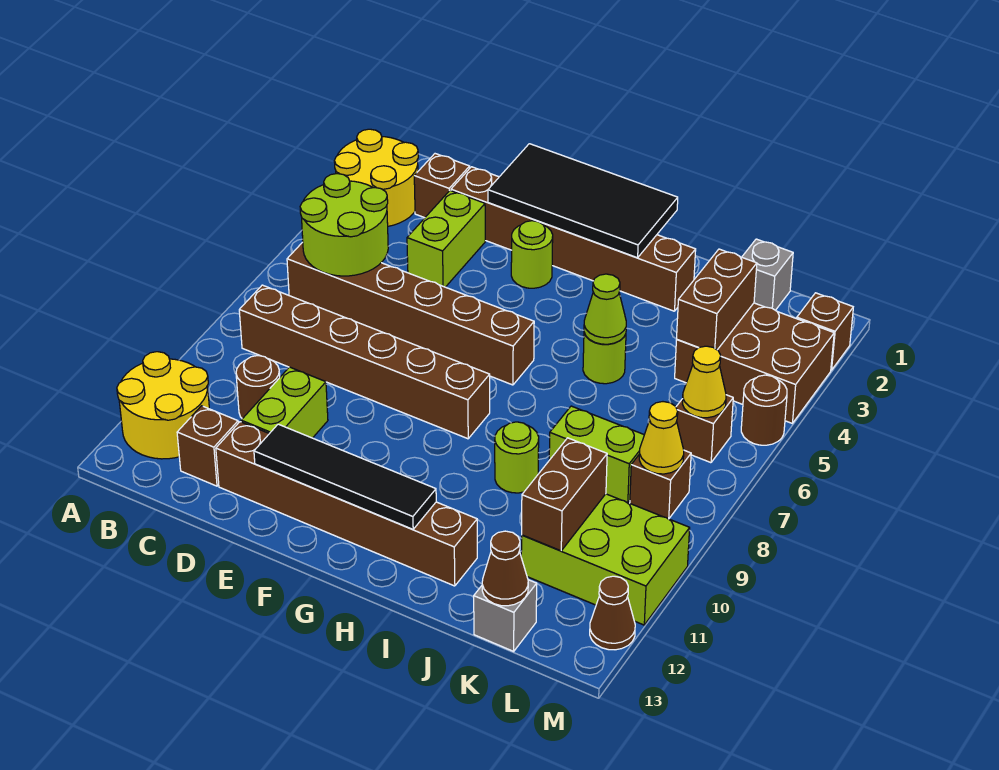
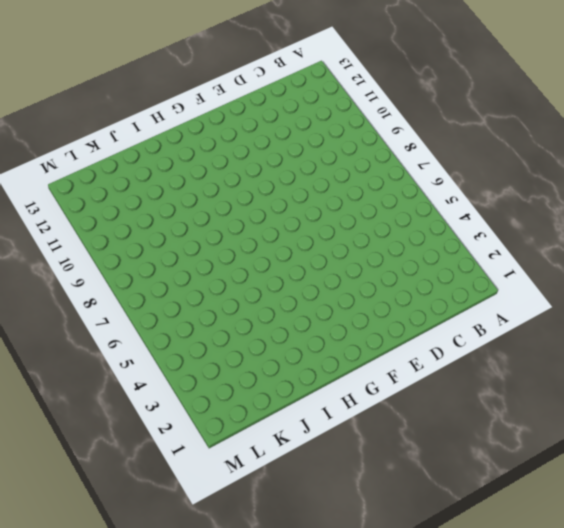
none -> yellow round brick A2:B3 level 1
none -> yellow round brick A11:B12 level 1
none -> brown brick B6:G6 level 1
none -> brown brick B8:G8 level 1

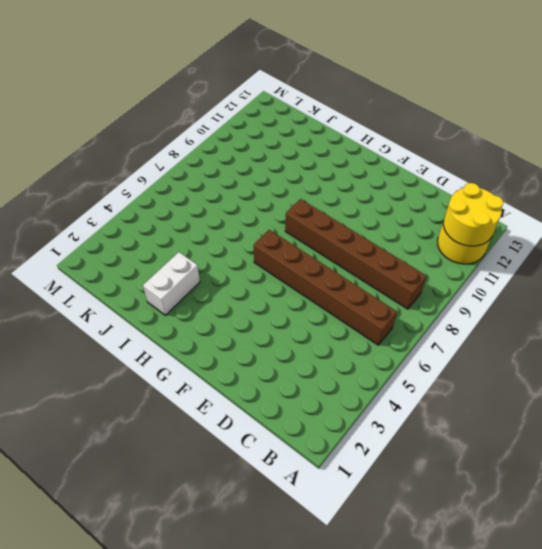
yellow round brick A11:B12 level 2 -> yellow round brick A2:B3 level 1
white brick I2:I3 level 1 -> brown brick D2:I2 level 1
none -> brown brick C2 level 1
none -> brown round brick C10 level 1
none -> brown brick C12 level 1
none -> lime brick D3:D4 level 1

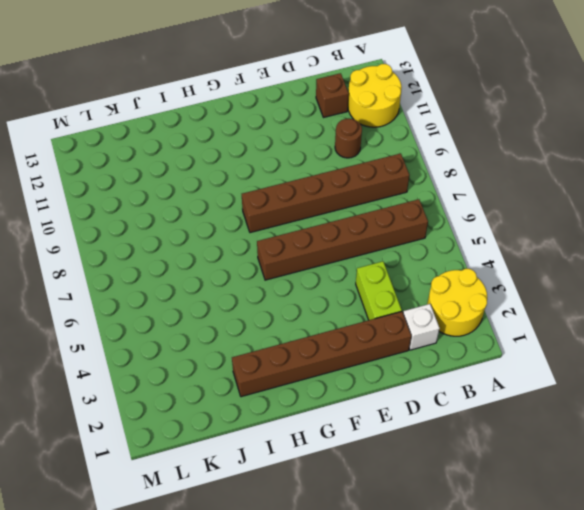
white brick C2 level 1 -> brown brick C2 level 1
none -> lime brick D10:D11 level 1
none -> brown brick D12:I12 level 1
none -> lime round brick F3 level 1
none -> lime round brick I5 level 1

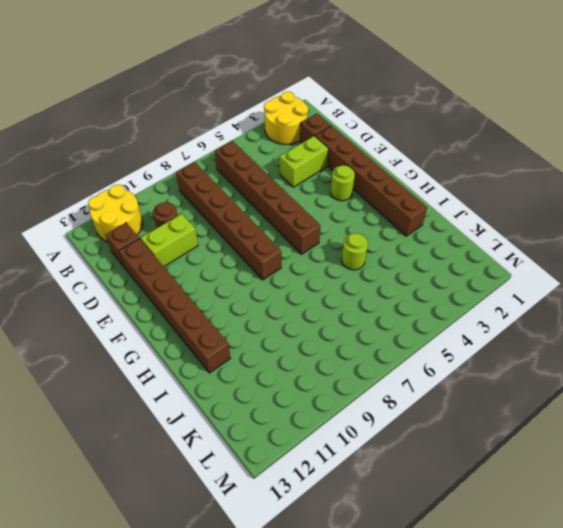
none -> lime round brick I9 level 1
none -> lime brick J8:K8 level 1
none -> grey brick K1 level 1
none -> brown brick K3:M4 level 1

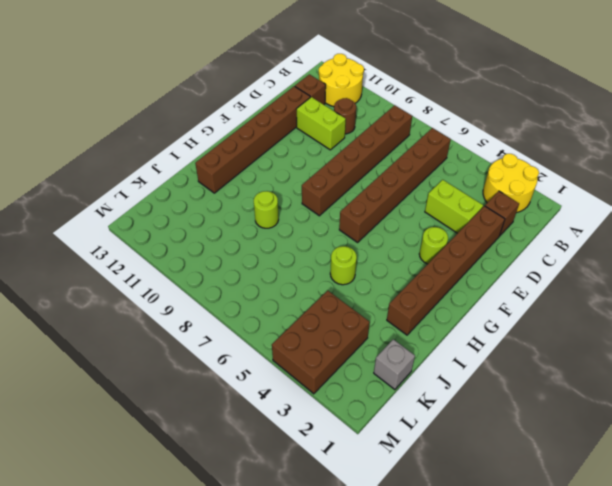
none -> lime brick J8:K8 level 1
none -> lime brick K10:M11 level 1
none -> grey brick K13 level 1
none -> brown brick L6 level 1

